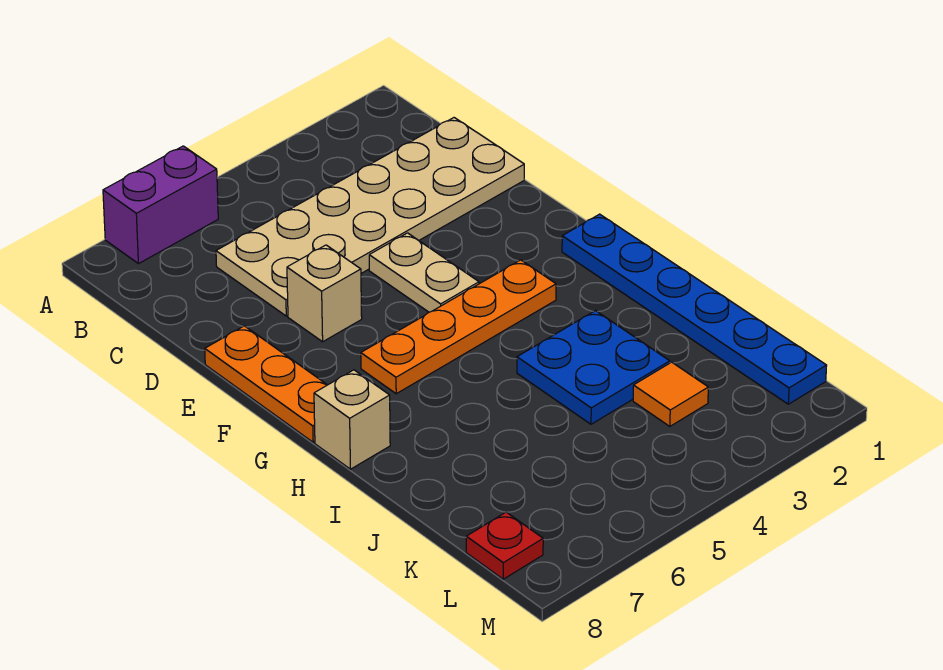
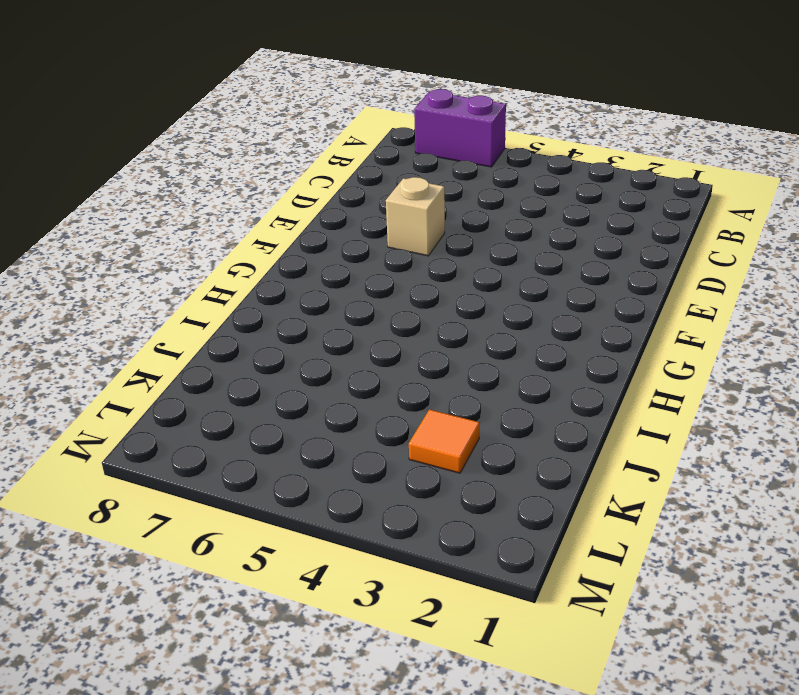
none -> tan plate C1:D6 level 1
none -> tan plate E4:F4 level 1

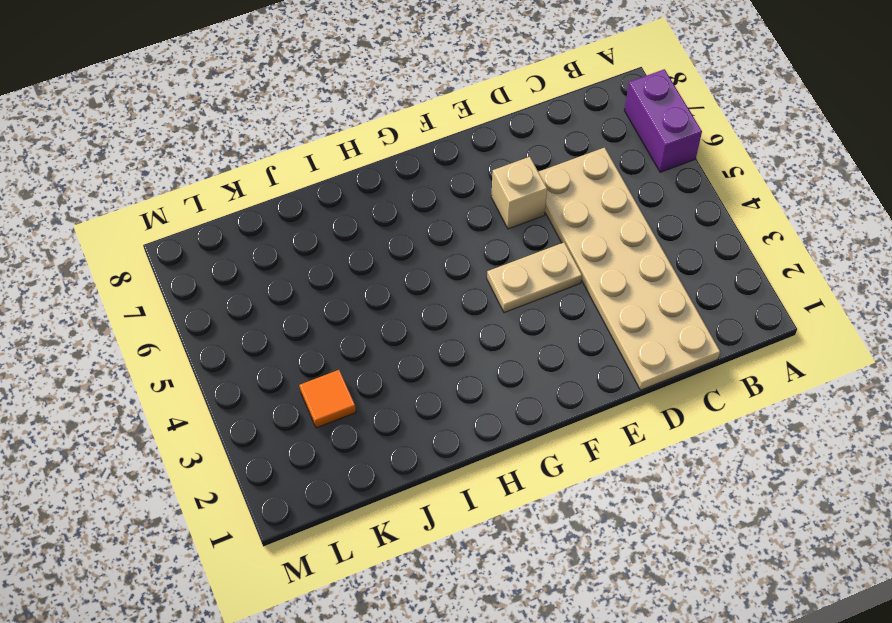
none -> orange plate E8:G8 level 1
none -> blue plate G1:L1 level 1

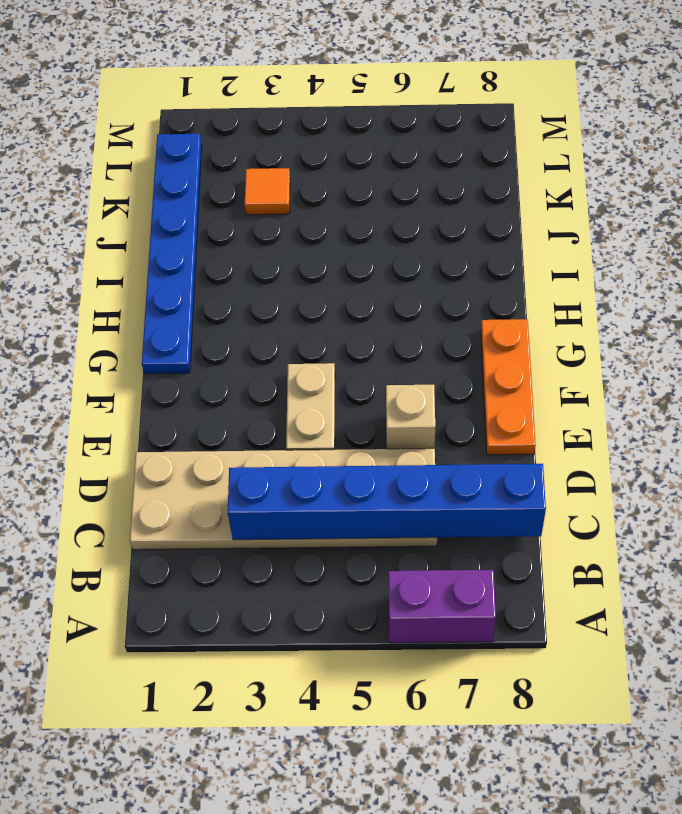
blue brick C3:C8 level 2 -> none
none -> orange plate G3:G6 level 1
none -> tan brick H8 level 1

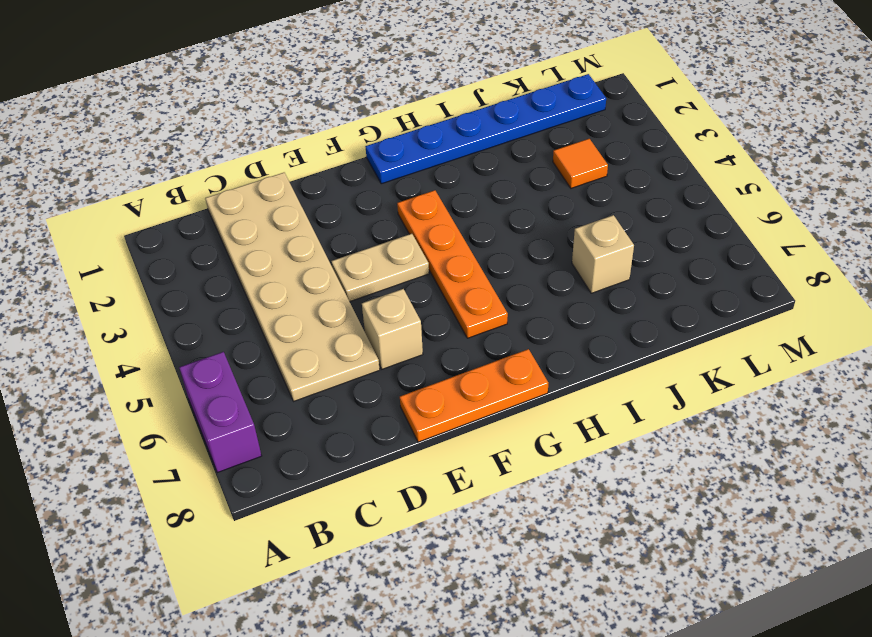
tan brick J6 level 1 -> tan brick H8 level 1
none -> blue plate I3:J4 level 1
none -> red plate L8 level 1

